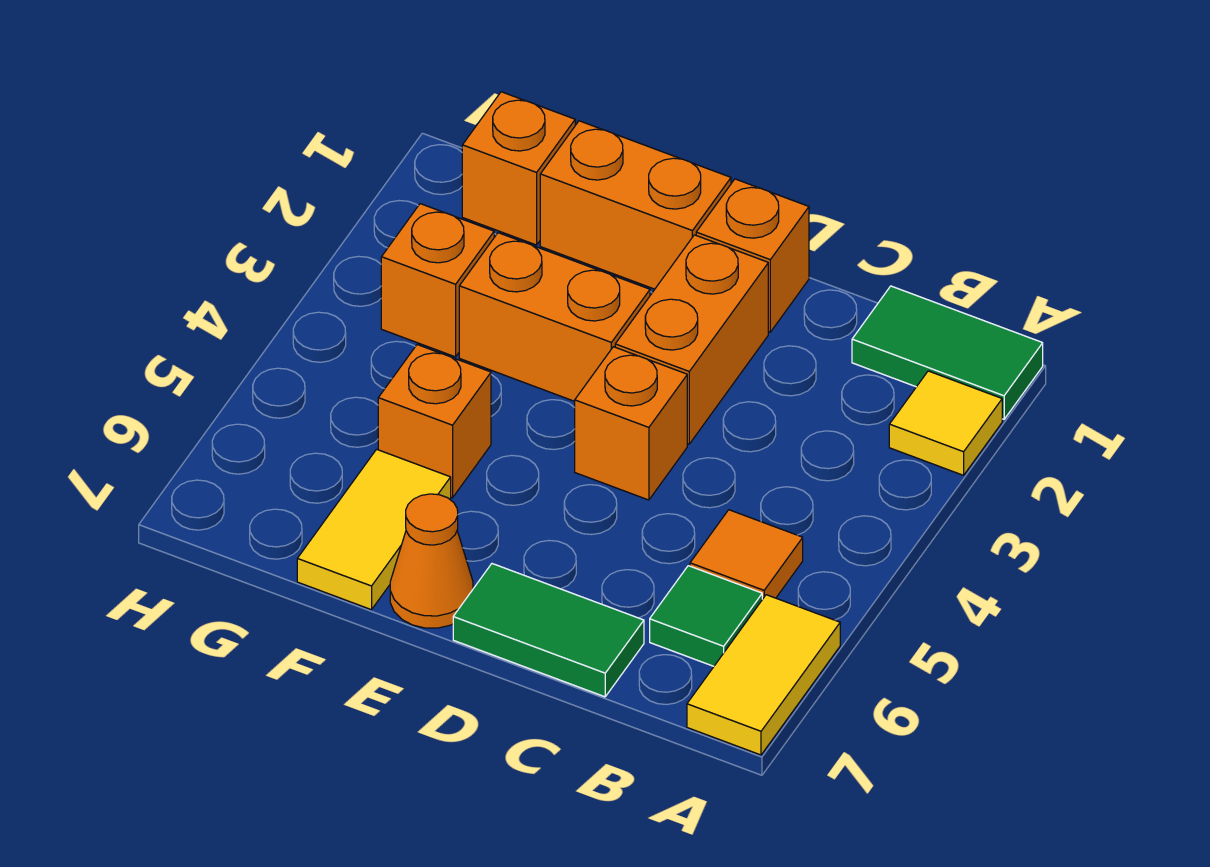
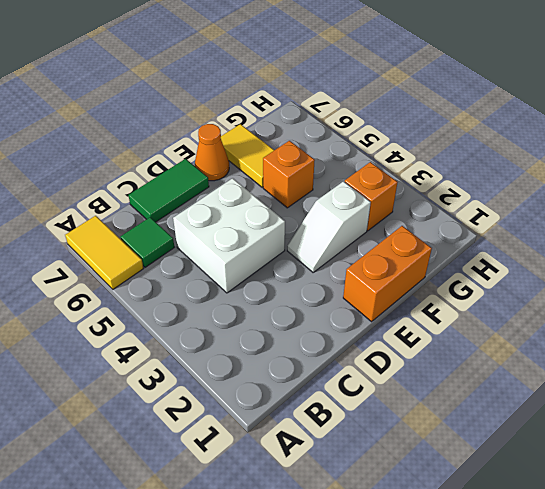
white brick C4:D5 level 1 -> orange brick D4 level 1
white slope E3:F3 level 1 top F -> orange brick E3:F3 level 1
none -> green tile A1:B1 level 1
none -> yellow tile A2 level 1
none -> orange tile B5 level 1

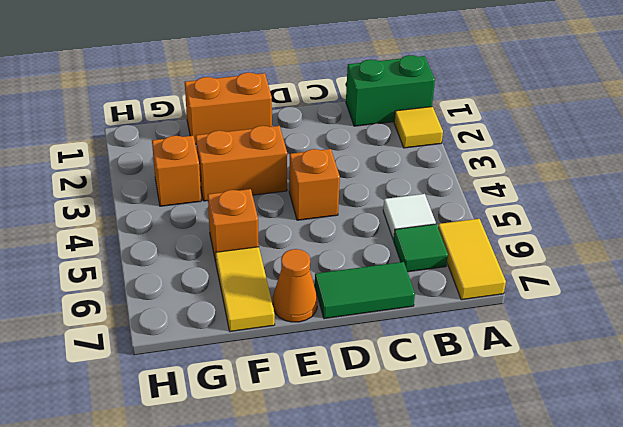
green brick A1:B1 level 1 -> green tile A1:B1 level 1
white tile B5 level 1 -> orange tile B5 level 1
none -> orange brick D1 level 1
none -> orange brick D2:D3 level 1
none -> orange brick G1 level 1

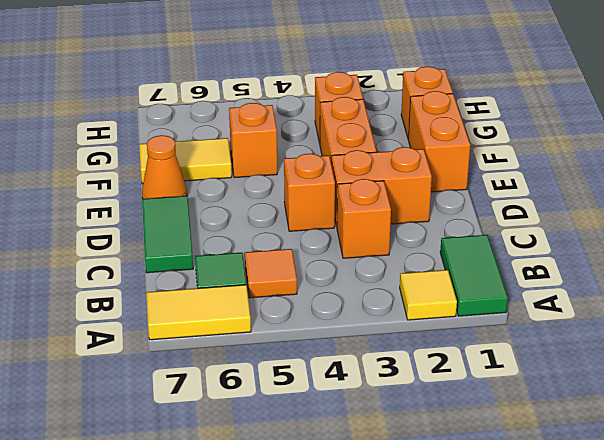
orange brick C3 level 1 -> orange brick D1 level 1

